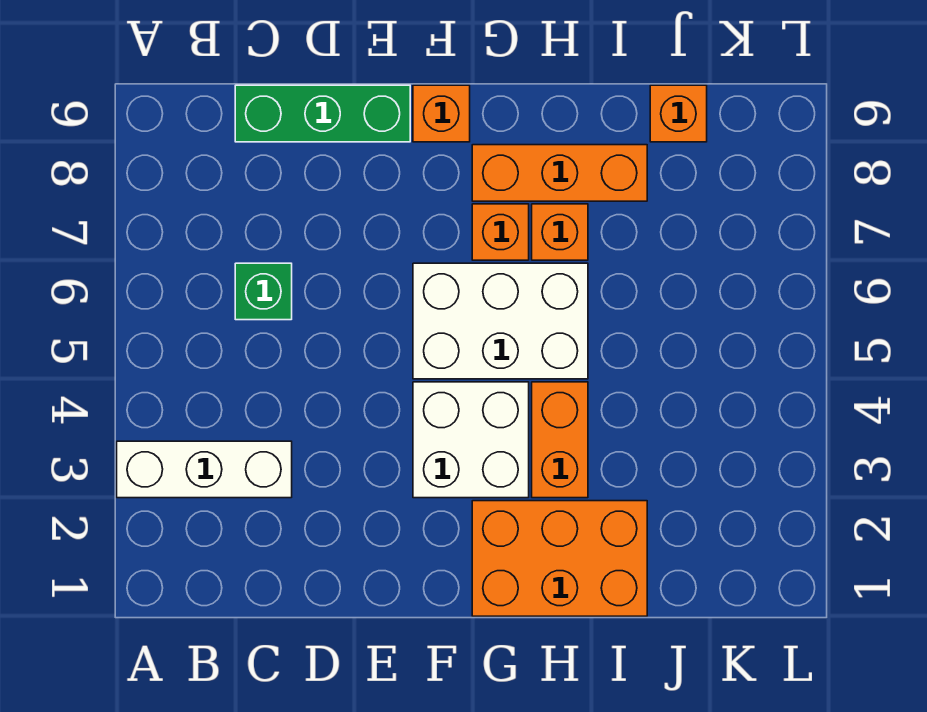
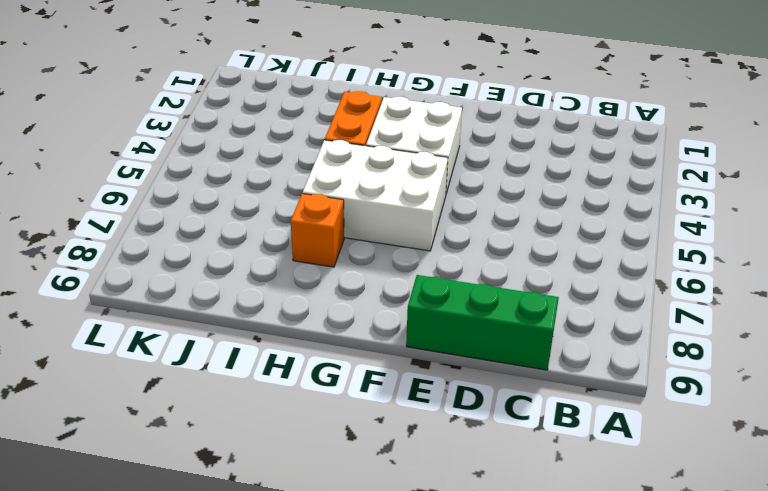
none -> white brick A3:C3 level 1
none -> green brick C6 level 1
none -> orange brick F9 level 1

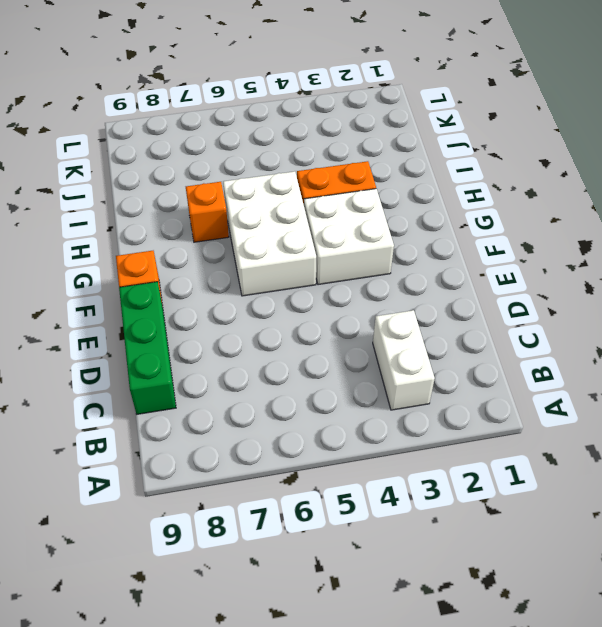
white brick B3:C3 level 1 -> white brick A3:C3 level 1
none -> green brick C6 level 1
none -> orange brick G1:I2 level 1
none -> orange brick G7 level 1

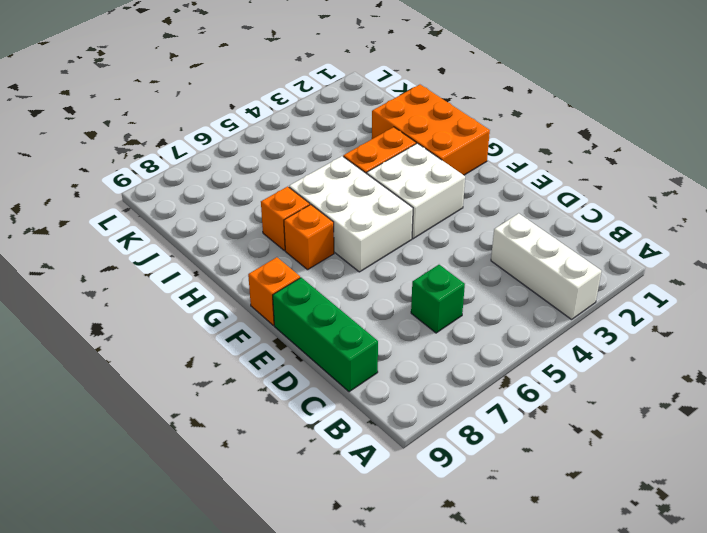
none -> orange brick G8:I8 level 1
none -> orange brick J9 level 1

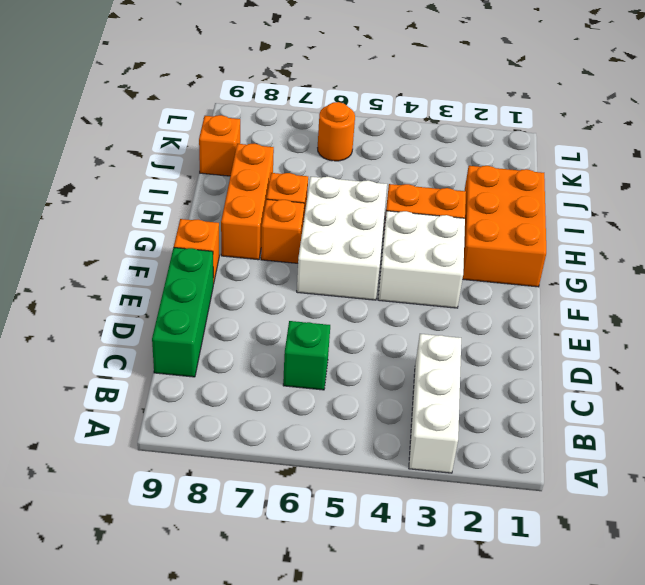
orange round brick K6 level 1 -> none

